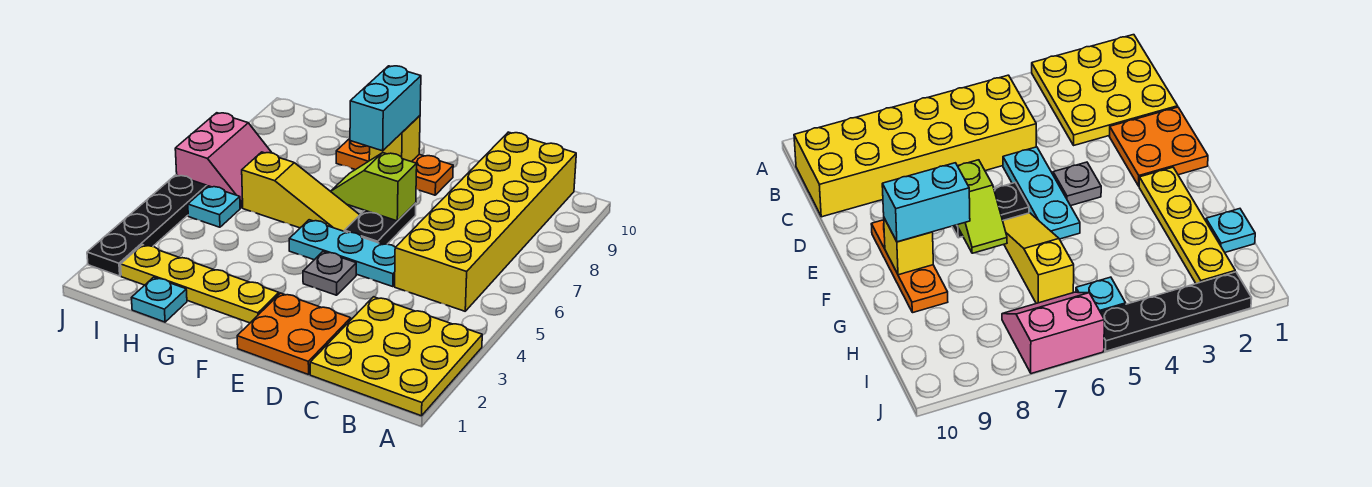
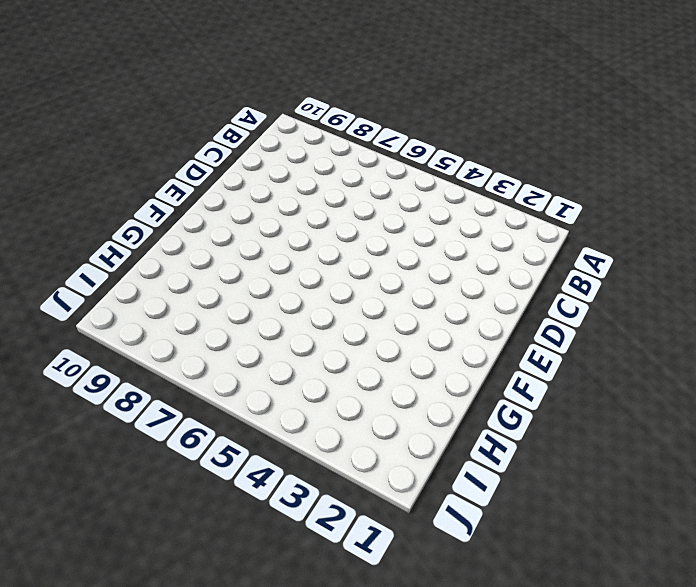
none -> yellow plate A1:C3 level 1
none -> yellow brick B5:C10 level 1
none -> orange plate D1:E2 level 1

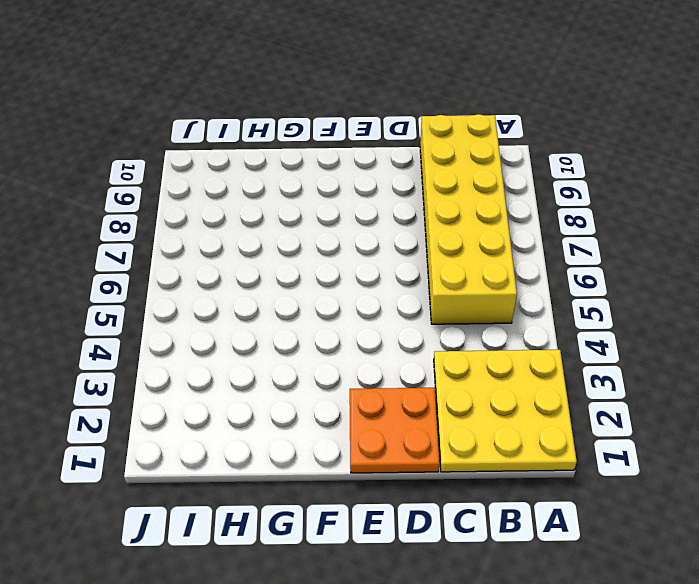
none -> cyan plate D5:F5 level 1
none -> grey plate E4 level 1
none -> black plate E6:E7 level 1

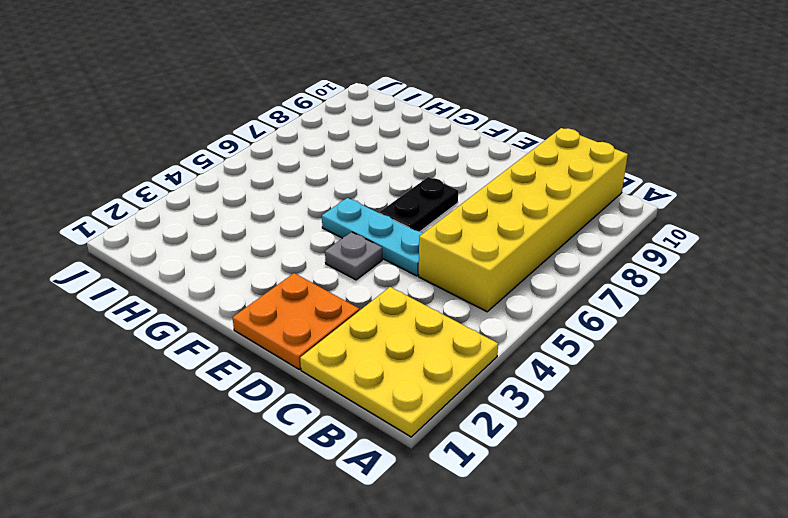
none -> orange plate E9:G9 level 1
none -> yellow plate F2:I2 level 1
none -> yellow slope F6:H6 level 1 top H

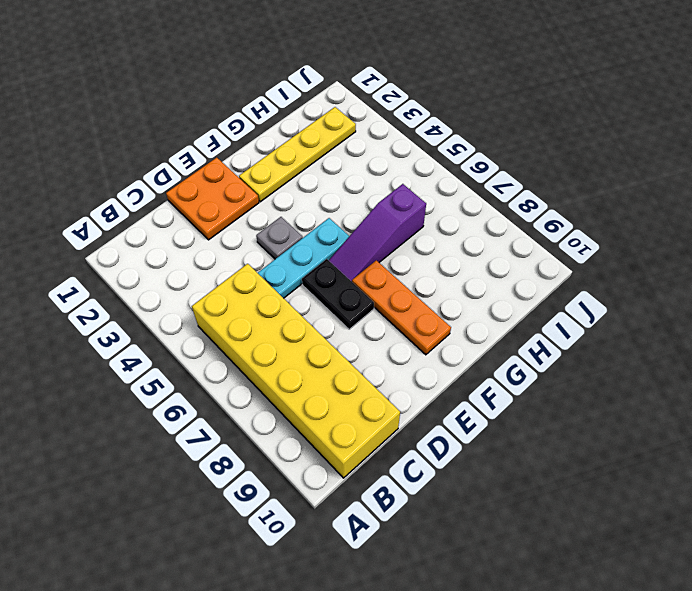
purple slope F6:H6 level 1 top H -> yellow slope F6:H6 level 1 top H
orange plate F7:F9 level 1 -> orange plate E9:G9 level 1
none -> yellow plate A1:C3 level 1
none -> cyan plate H1 level 1
none -> cyan plate I5 level 1

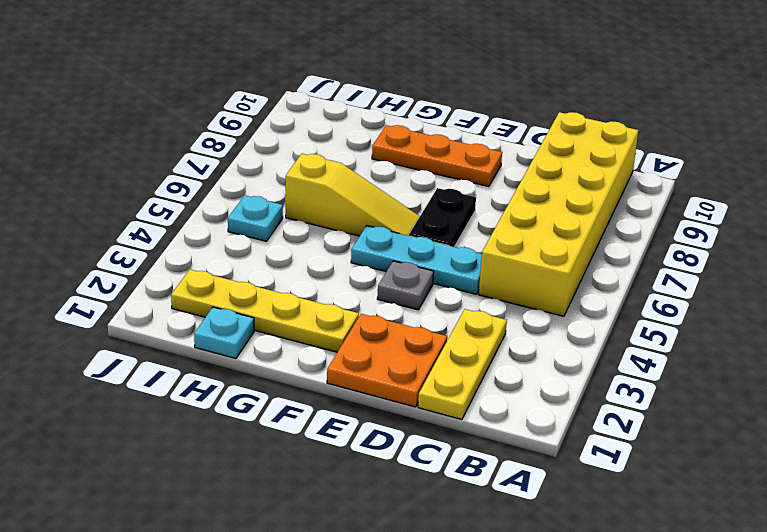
yellow plate C1:C3 level 1 -> yellow plate A1:C3 level 1
none -> pink slope I6:J7 level 1 top J
none -> black plate J2:J5 level 1
none -> lime slope E7:F7 level 2 top E

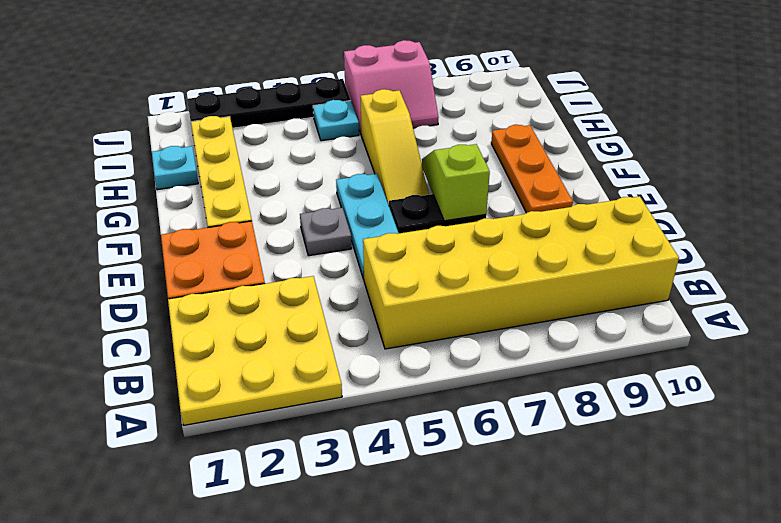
none -> yellow brick F9 level 2
none -> cyan brick F8:F9 level 3

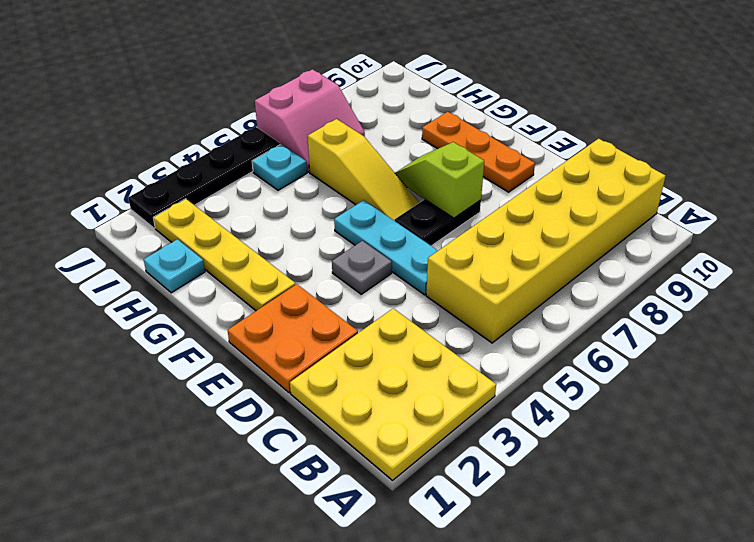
none -> yellow brick F9 level 2
none -> cyan brick F8:F9 level 3

